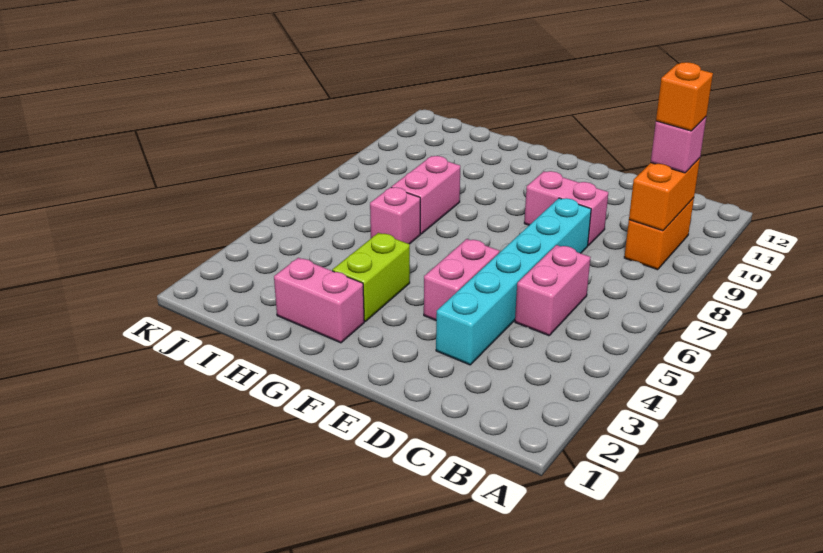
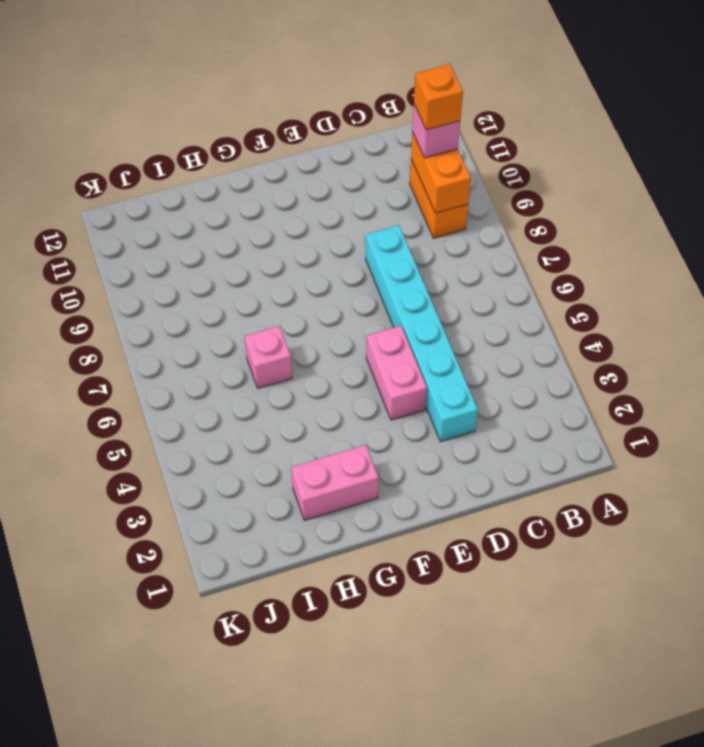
none -> pink brick C5:C6 level 1
none -> pink brick D9:E9 level 1
none -> lime brick G3:G4 level 1

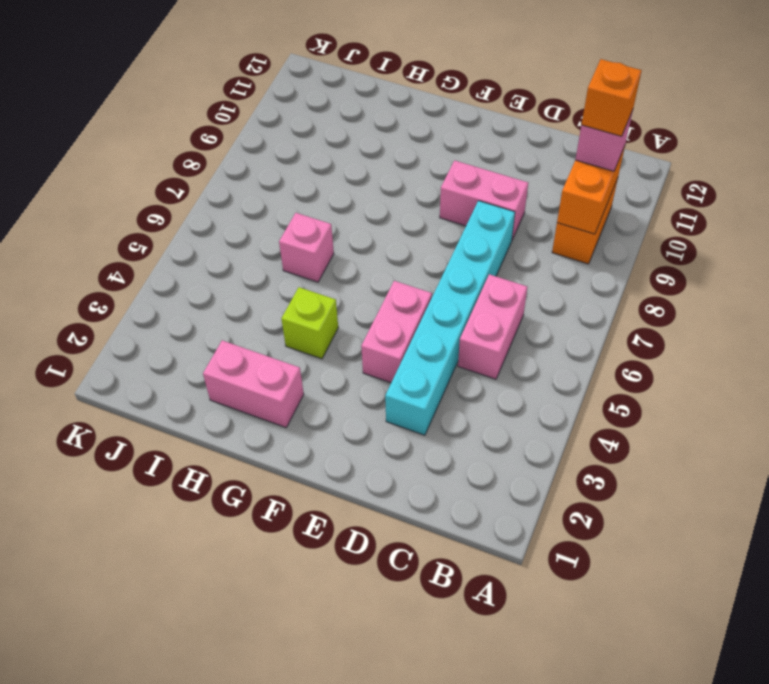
lime brick G4 level 1 -> lime brick G3:G4 level 1
none -> pink brick H7:H8 level 1

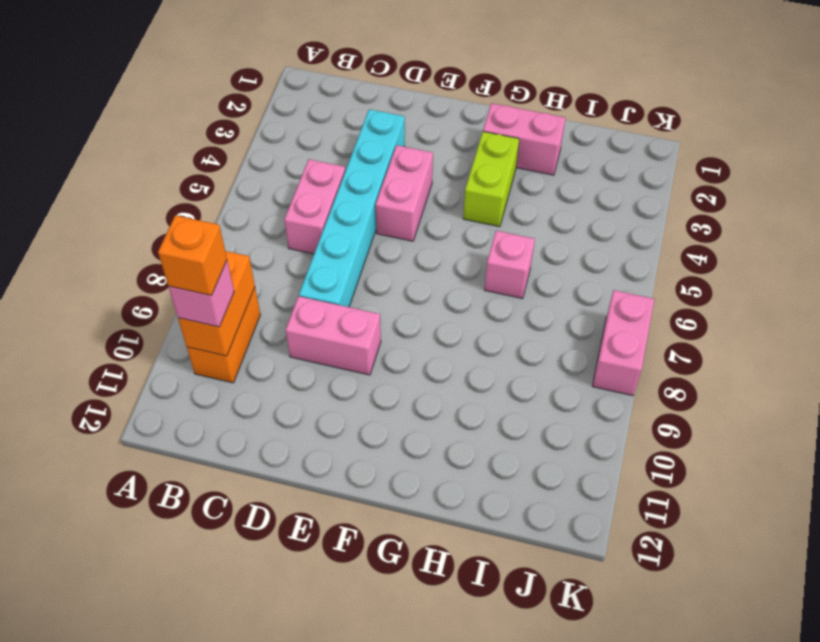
pink brick K7:K8 level 1 -> pink brick H7:H8 level 1

